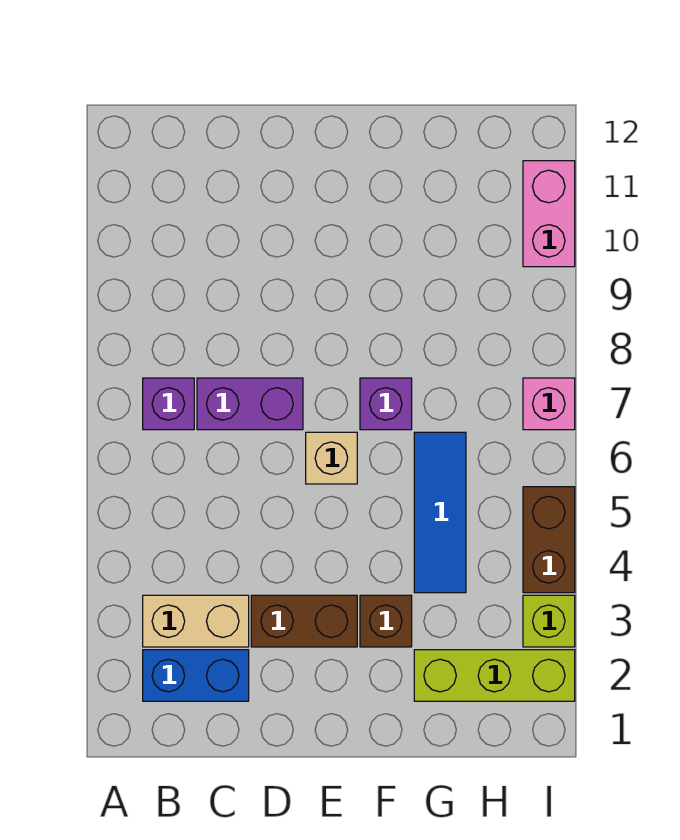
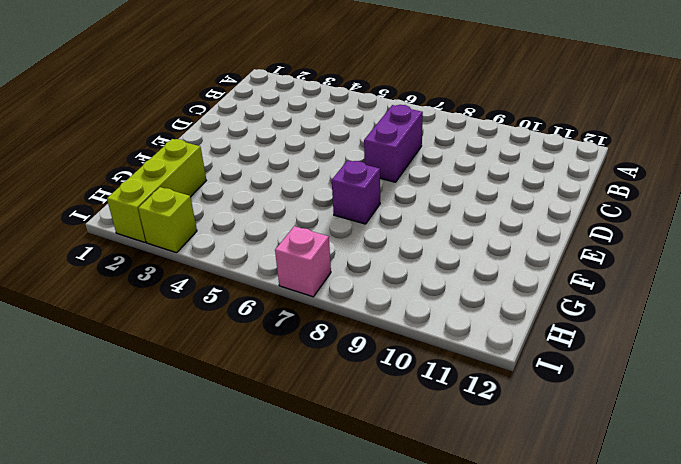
none -> blue brick B2:C2 level 1
none -> tan brick B3:C3 level 1
none -> purple brick B7 level 1

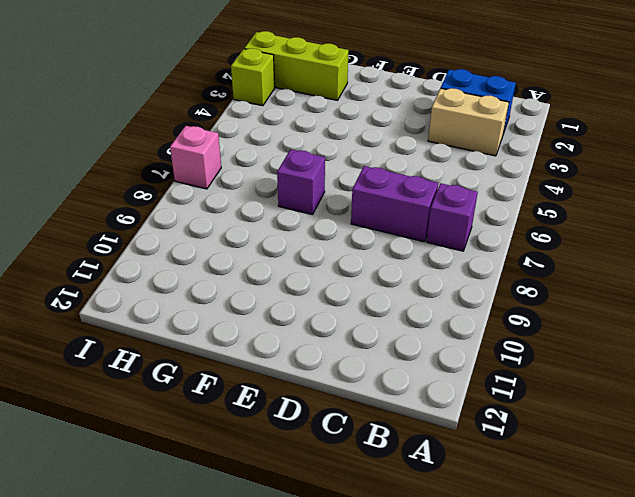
none -> brown brick D3:E3 level 1
none -> tan brick E6 level 1
none -> brown brick F3 level 1

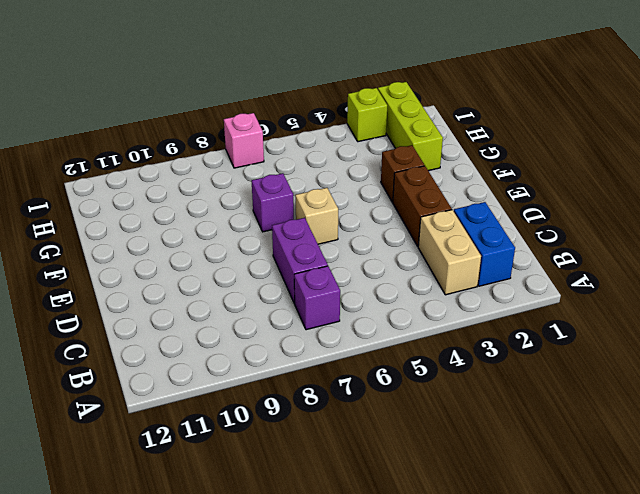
none -> blue tile G4:G6 level 1
none -> brown brick I4:I5 level 1
none -> pink brick I10:I11 level 1

